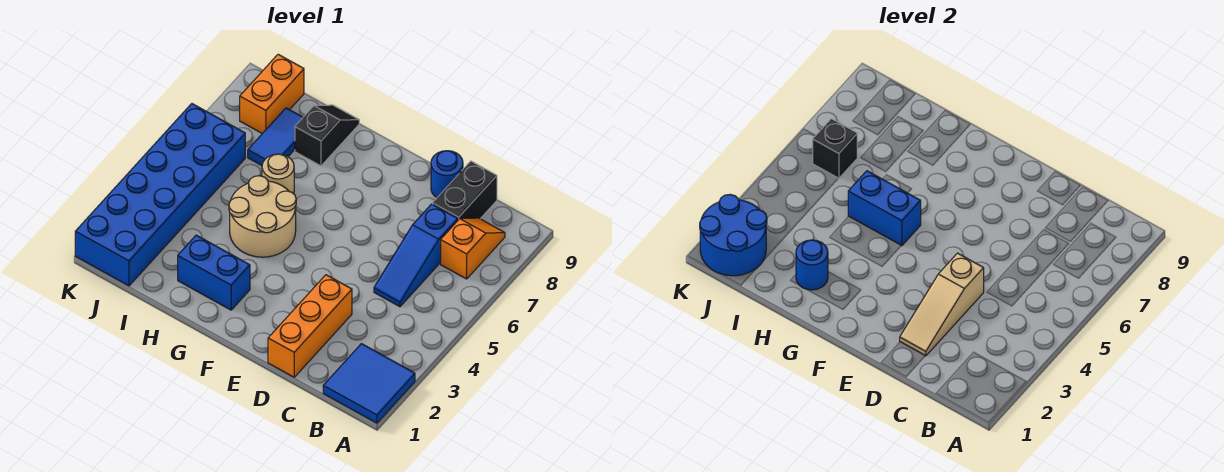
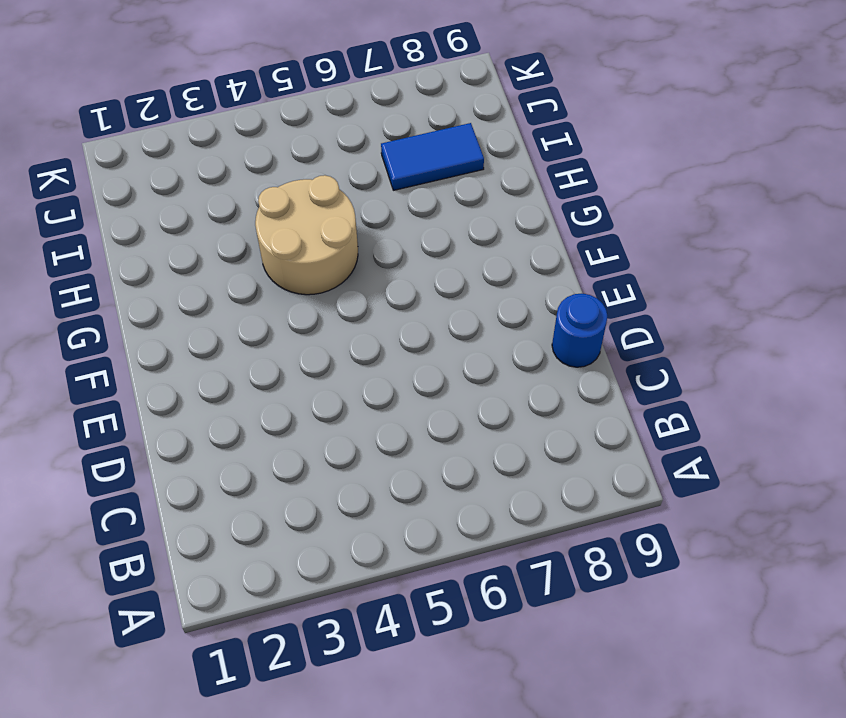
none -> blue tile A1:B2 level 1
none -> orange slope B7:B8 level 1 top 7
none -> blue slope C5:C7 level 1 top 7

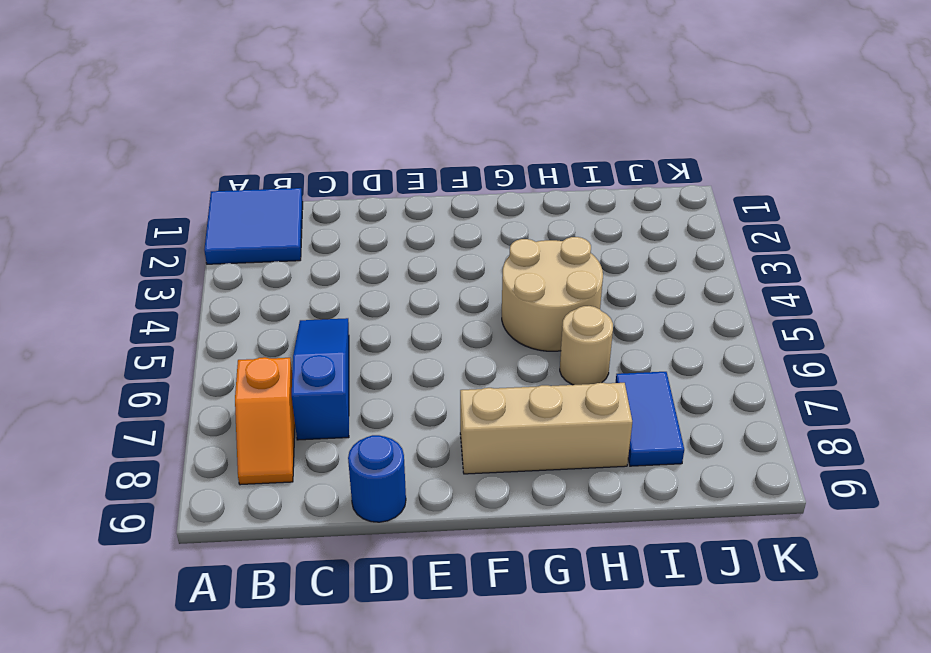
tan brick F8:H8 level 1 -> black slope H8:H9 level 1 top 8
none -> black brick C8:C9 level 1
none -> orange brick D1:D3 level 1
none -> blue brick G2:H2 level 1

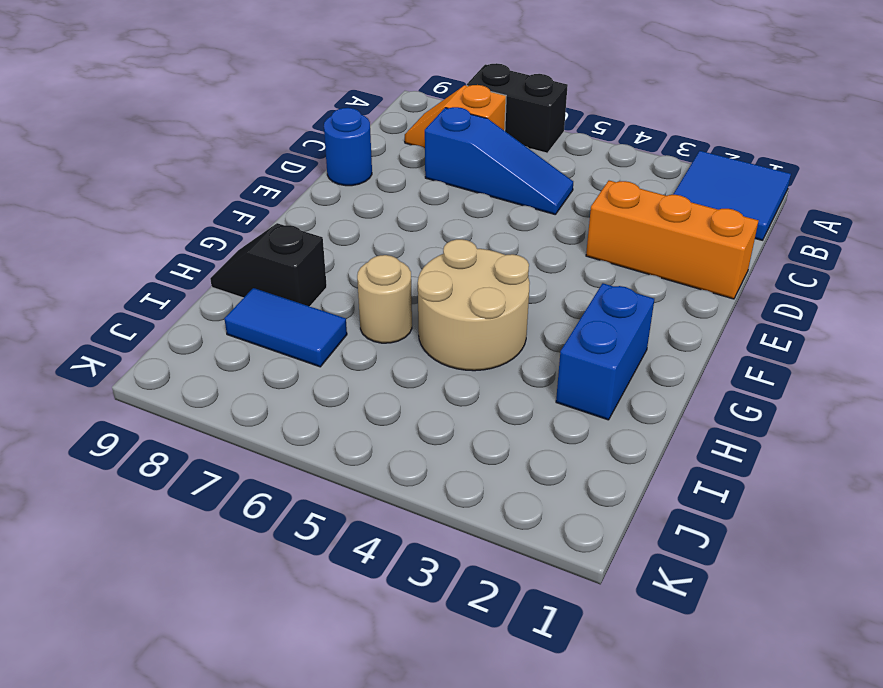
black brick A6:A7 level 1 -> black brick C8:C9 level 1
none -> blue brick J1:K6 level 1
none -> orange brick J8:J9 level 1
none -> tan slope D2:D4 level 2 top 4

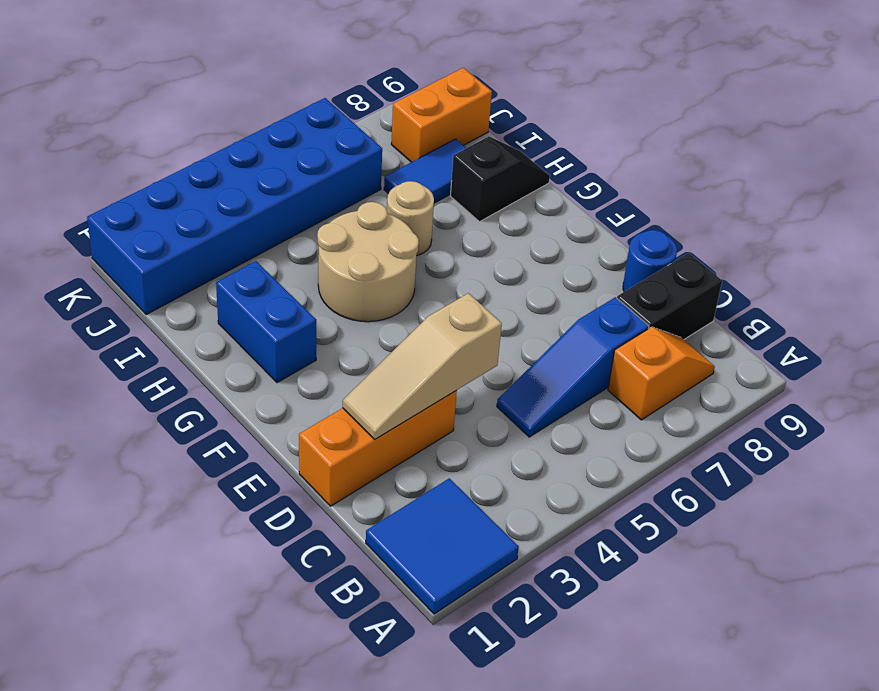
none -> blue brick G5:H5 level 2
none -> blue round brick H2 level 2
none -> blue round brick J1:K2 level 2

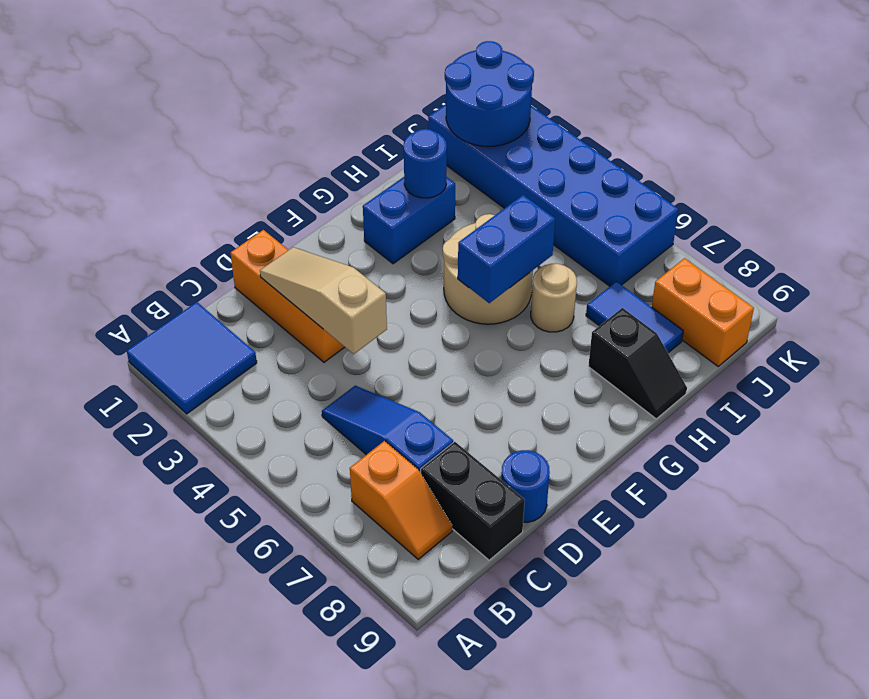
none -> black brick J6 level 2

